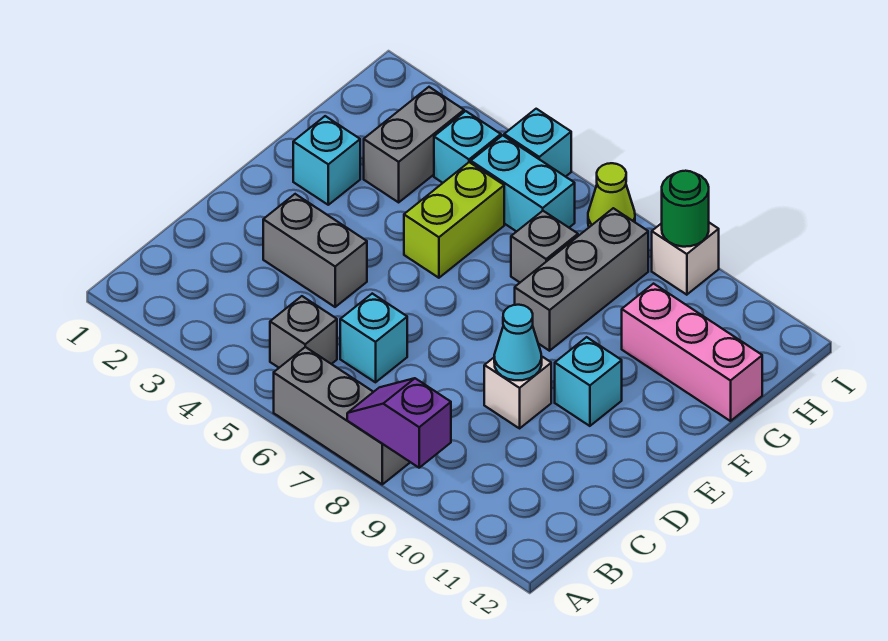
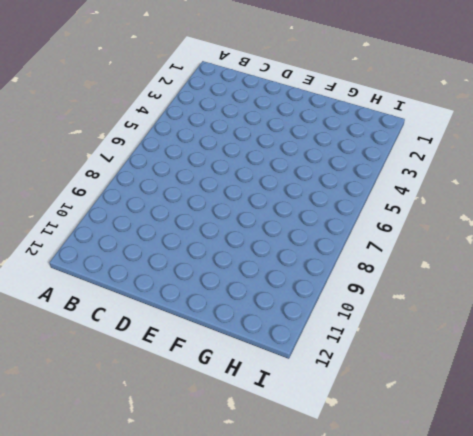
none -> grey brick A6:A8 level 1
none -> grey brick B5 level 1
none -> cyan brick C6 level 1

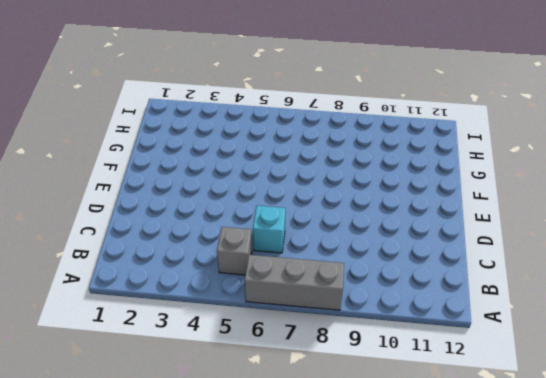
none -> grey brick D3:D4 level 1
none -> white brick D9 level 1
none -> cyan brick E10 level 1

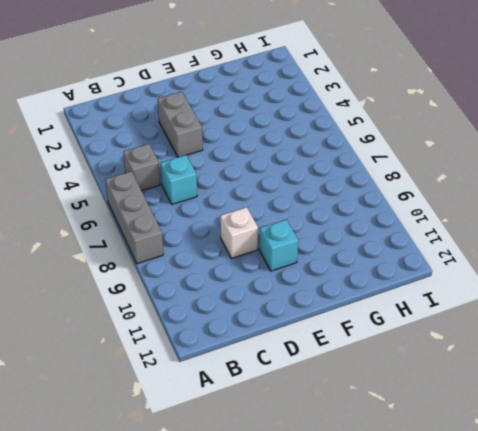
none -> cyan brick F2 level 1
none -> lime brick F5:G5 level 1
none -> grey brick F8:H8 level 1

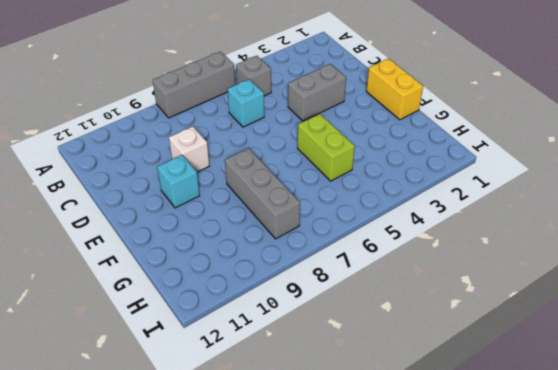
yellow brick E1:F1 level 1 -> none
none -> cyan brick F2 level 1
none -> grey brick G3:H3 level 1
none -> grey brick G7 level 1

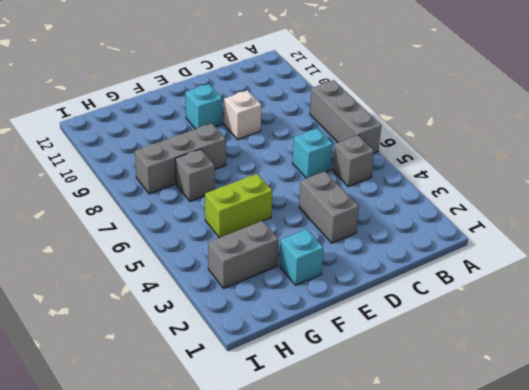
none -> pink brick G10:G12 level 1
none -> cyan brick H4 level 1
none -> cyan brick H5:H6 level 1

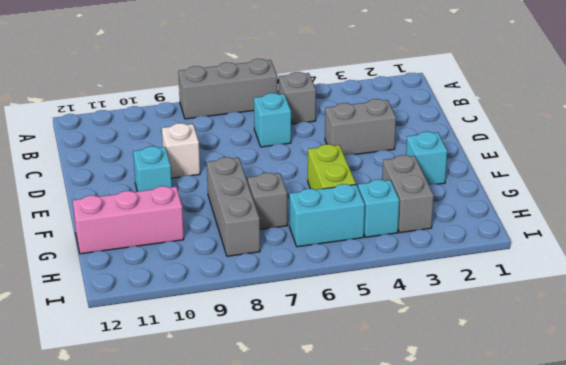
none -> cyan brick I5 level 1
none -> lime cone I7 level 1
none -> white brick I9 level 1

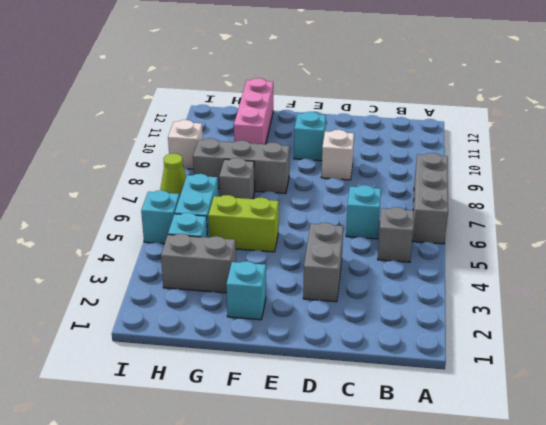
none -> purple slope A8:A9 level 2 top 9
none -> cyan cone D9 level 2
none -> green round brick I9 level 2

